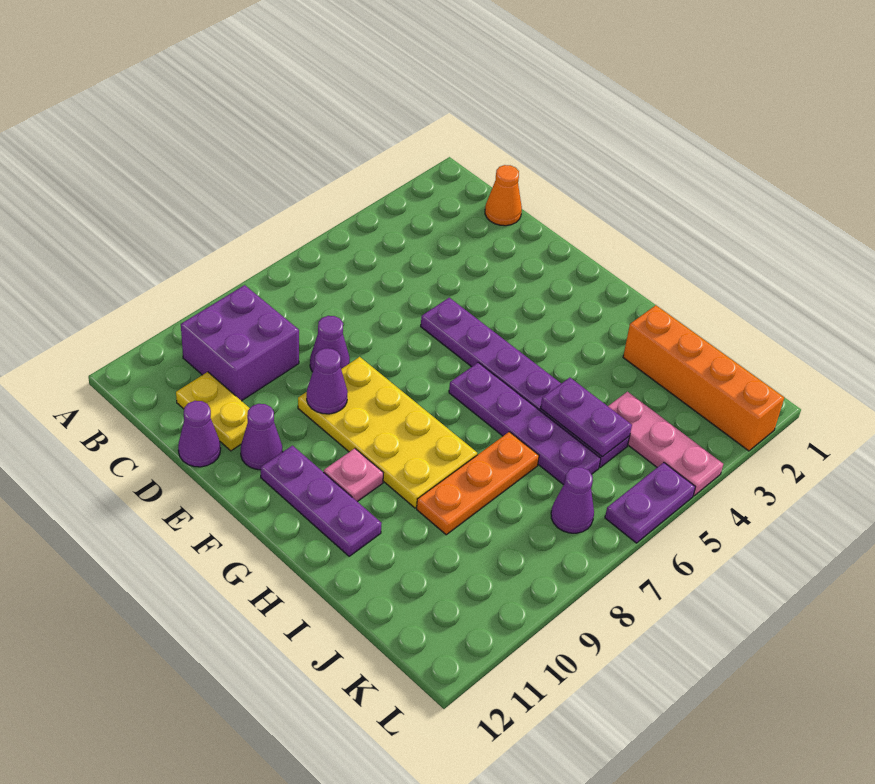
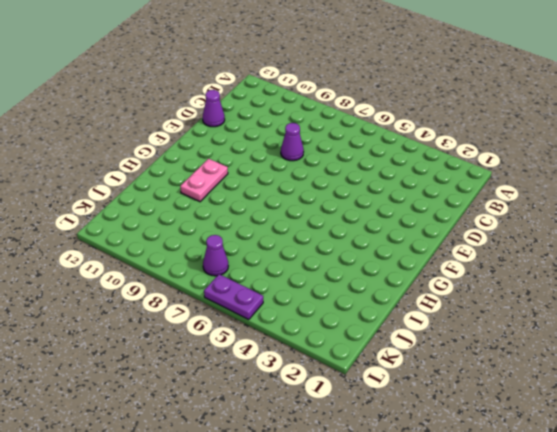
pink plate G10:H10 level 1 -> pink plate G10 level 1
none -> purple brick B9:C10 level 1
none -> orange cone C1 level 1
none -> yellow plate C11:D11 level 1

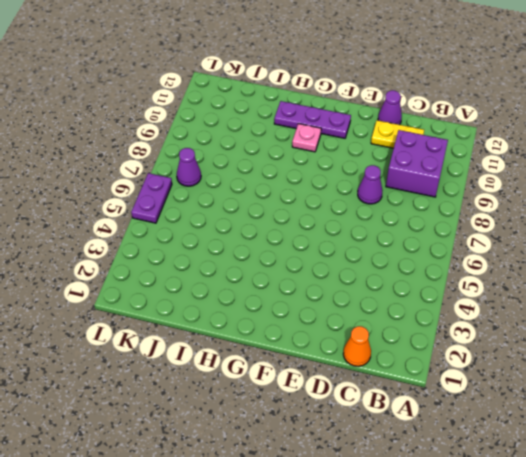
none -> purple plate E5:J5 level 1
none -> yellow plate E8:H9 level 1
none -> purple cone E11 level 1

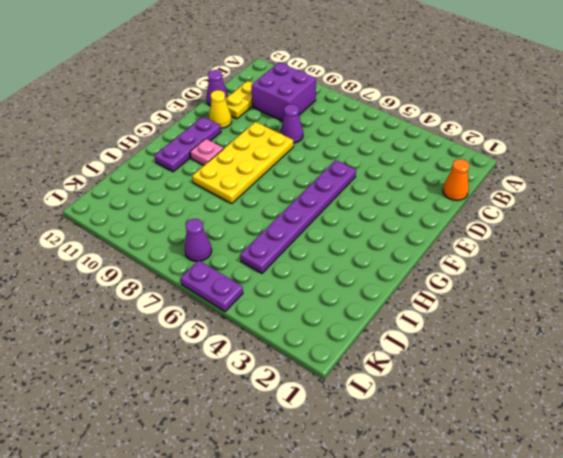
yellow cone E11 level 1 -> purple cone E11 level 1
none -> purple plate G6:J6 level 1
none -> orange brick I2:L2 level 1
none -> orange plate I7:I9 level 1

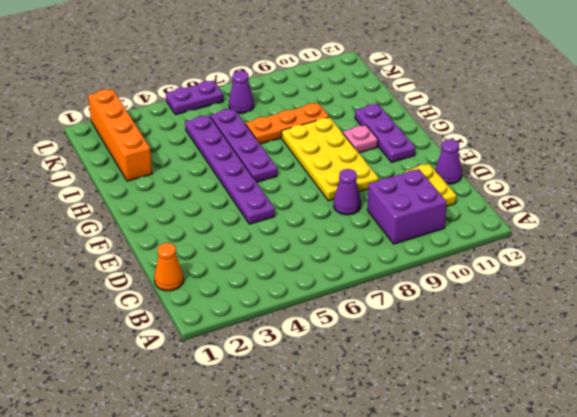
none -> purple cone E11 level 1
none -> pink plate J4:L4 level 1
none -> purple cone E9 level 2

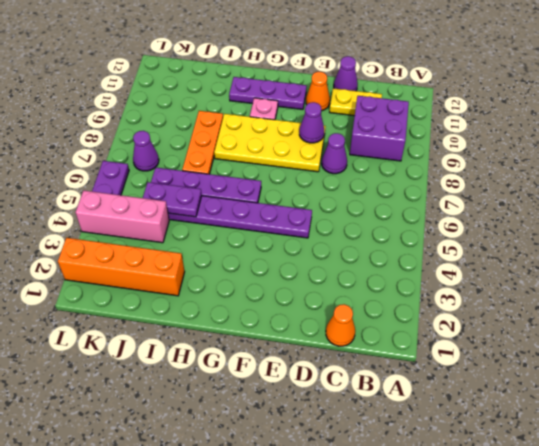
orange cone E11 level 1 -> purple cone E11 level 1
pink brick J4:L4 level 1 -> pink plate J4:L4 level 1

